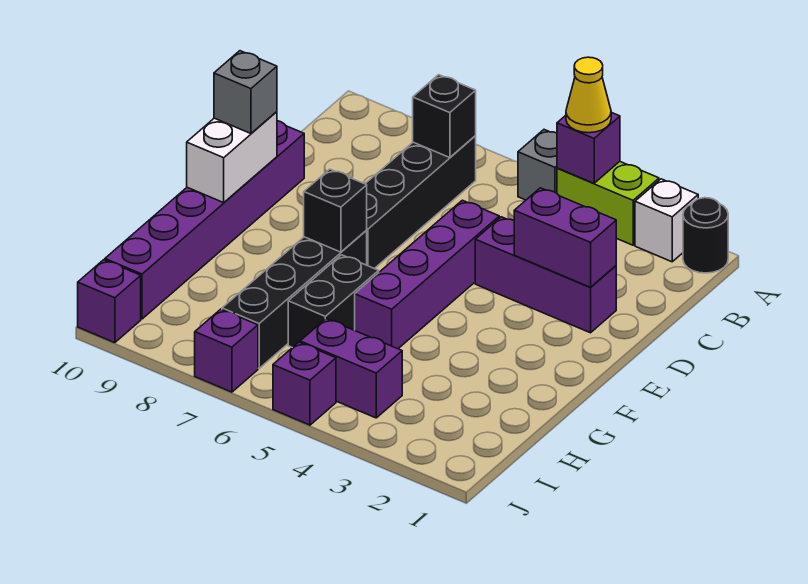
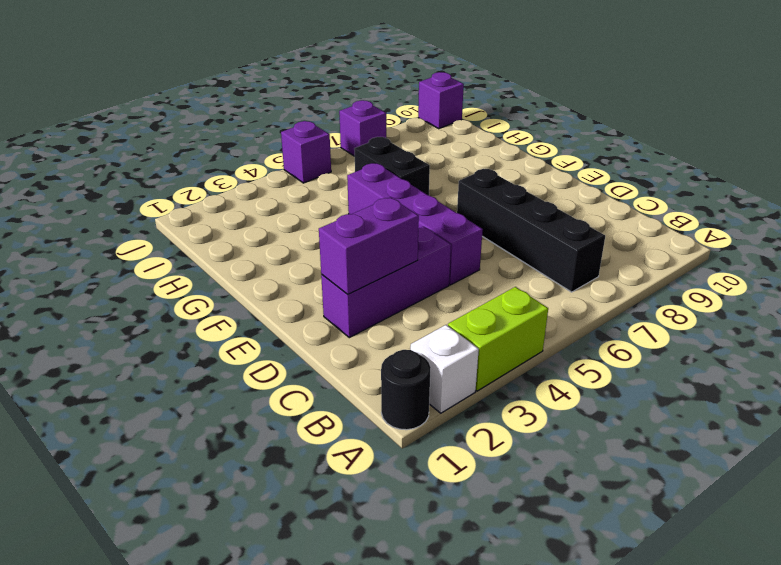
none -> grey brick A5 level 1
none -> purple brick D10:I10 level 1
none -> black brick F7:I7 level 1

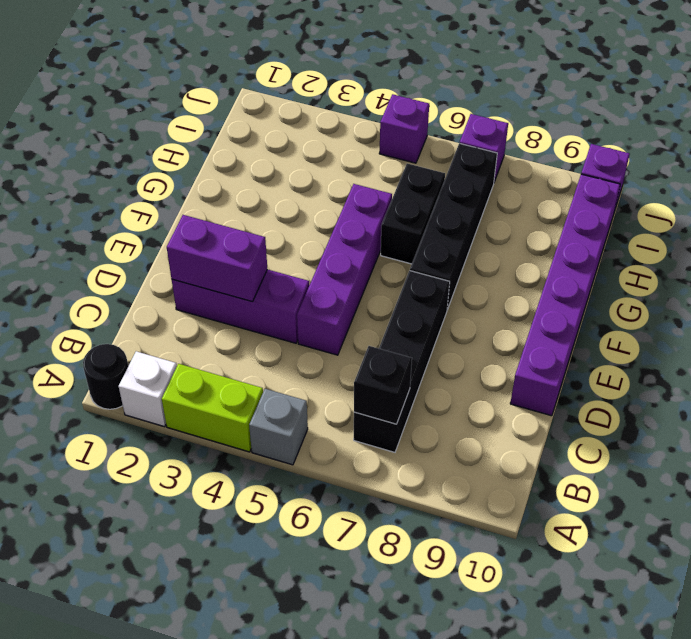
none -> purple brick I4:I5 level 1
none -> purple brick A4 level 2
none -> white brick E10:F10 level 2

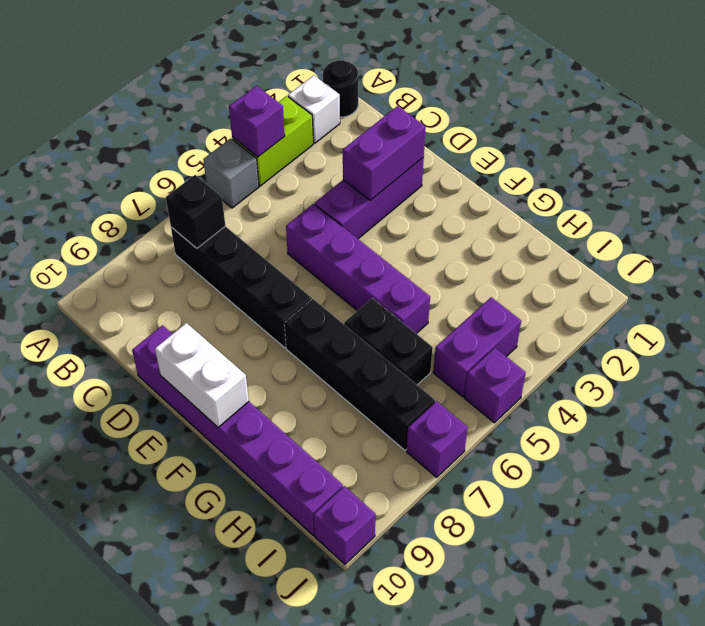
none -> black brick F7 level 2
none -> yellow cone A4 level 3
none -> grey brick E10 level 3

